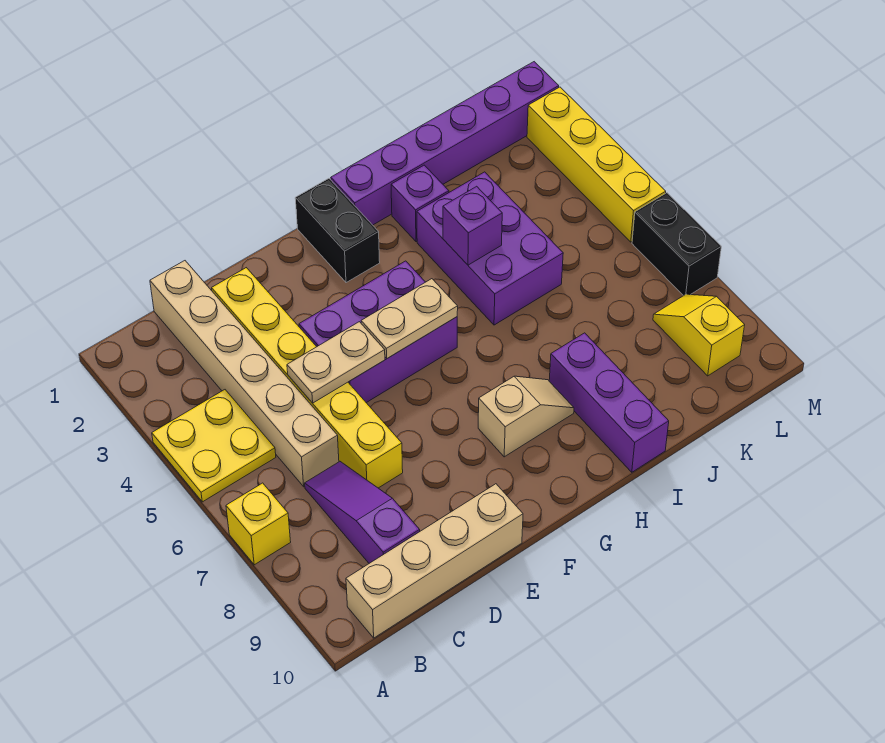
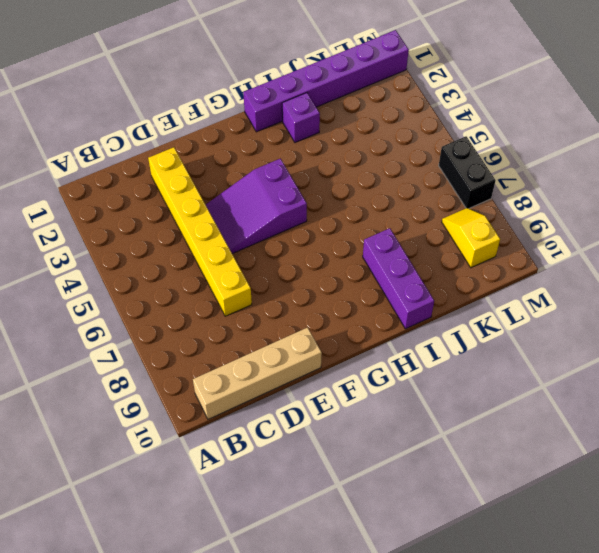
purple slope E4:G5 level 1 top G -> purple brick E4:G5 level 1
none -> yellow plate A4:B5 level 1
none -> yellow brick A7 level 1
none -> tan brick C1:C6 level 1

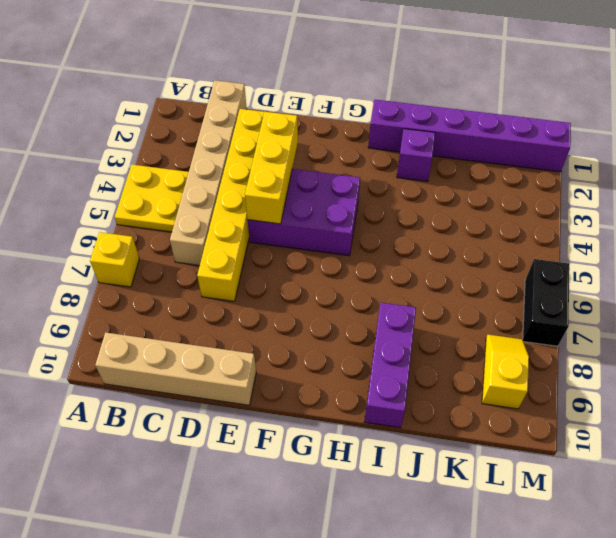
yellow brick E3:E5 level 2 -> tan plate D5:E5 level 2
none -> purple slope C7:C9 level 1 top 9
none -> black brick G1:G2 level 1
none -> tan slope G8:H8 level 1 top G

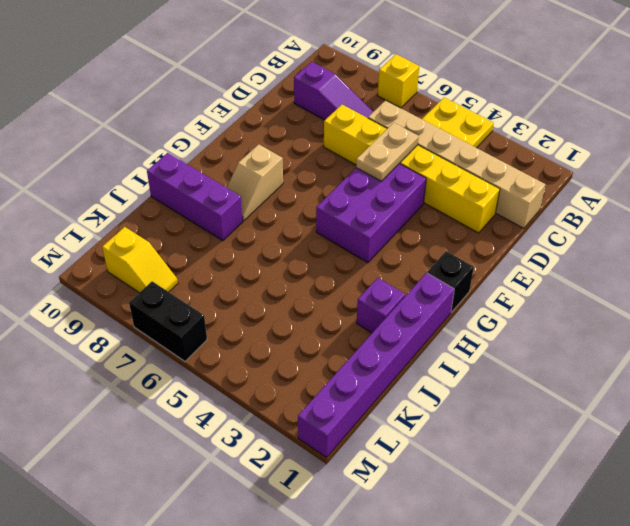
black brick G1 level 1 -> black brick G1:G2 level 1
none -> tan brick B10:E10 level 1
none -> purple brick I3:J5 level 1
none -> yellow brick M2:M5 level 1

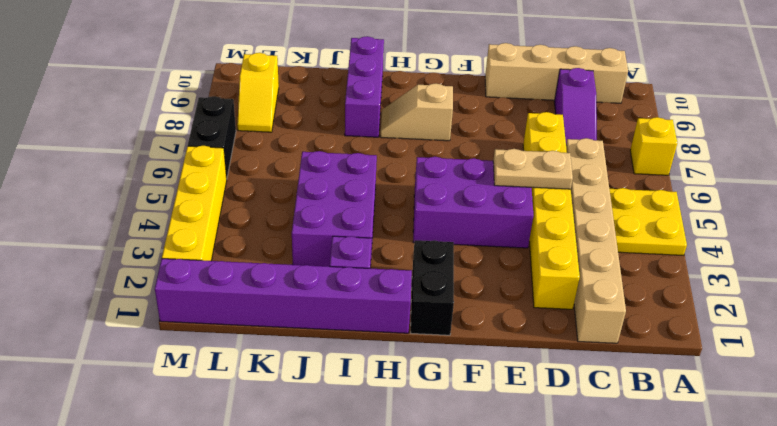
none -> tan plate F5:G5 level 2
none -> purple brick I4 level 2

